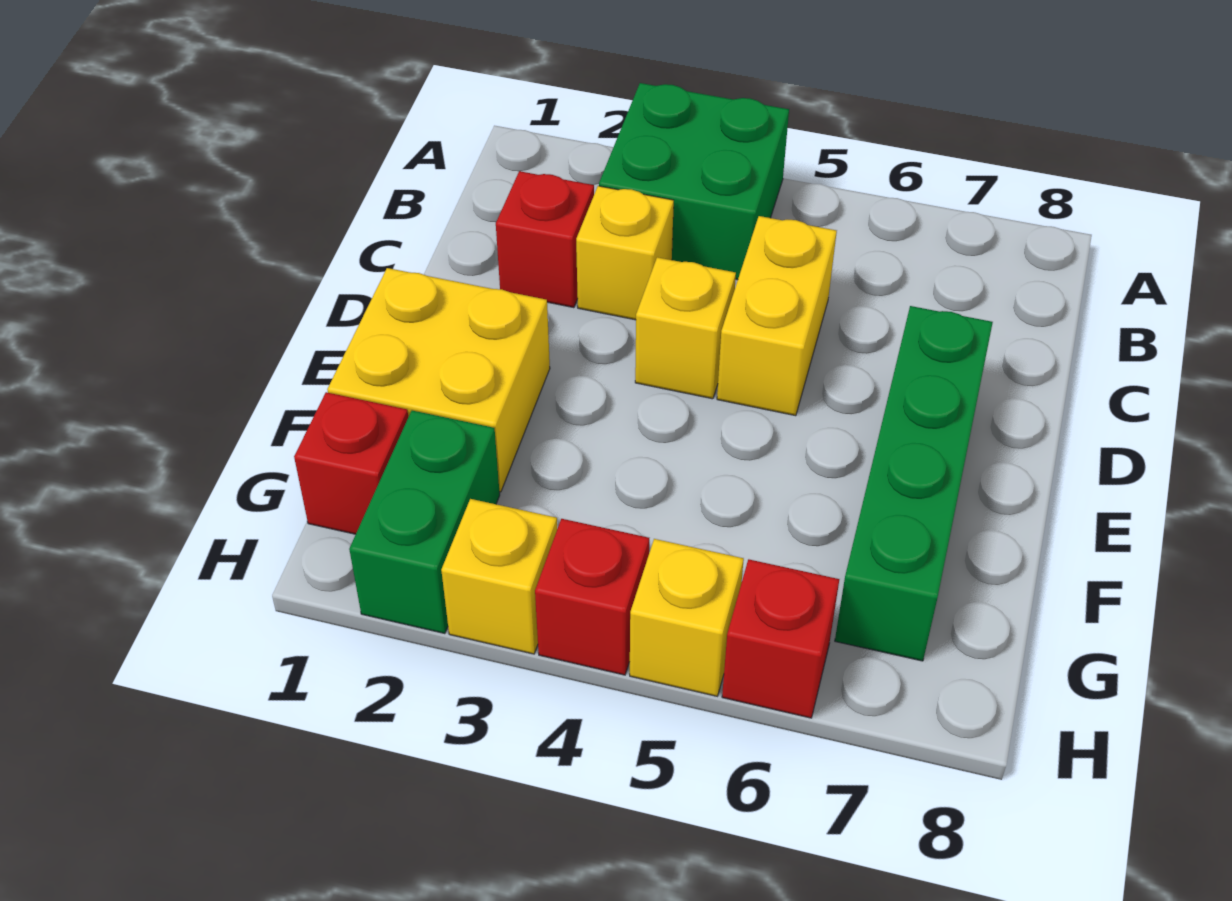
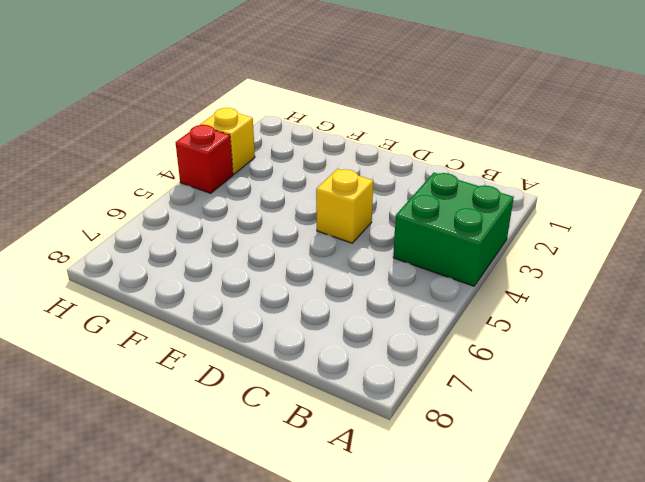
none -> red brick C2 level 1
none -> yellow brick C3 level 1
none -> yellow brick C5:D5 level 1

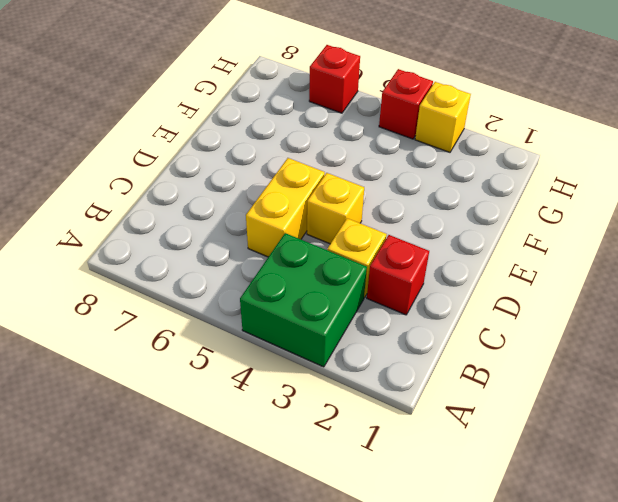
none -> green brick D7:G7 level 1
none -> yellow brick E1:F2 level 1
none -> red brick G1 level 1

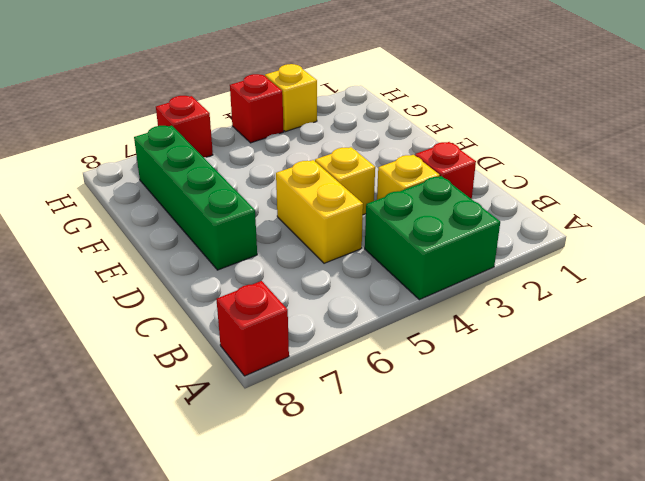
red brick A8 level 1 -> red brick G1 level 1
none -> yellow brick E1:F2 level 1
none -> green brick G2:H2 level 1
none -> yellow brick H5 level 1

